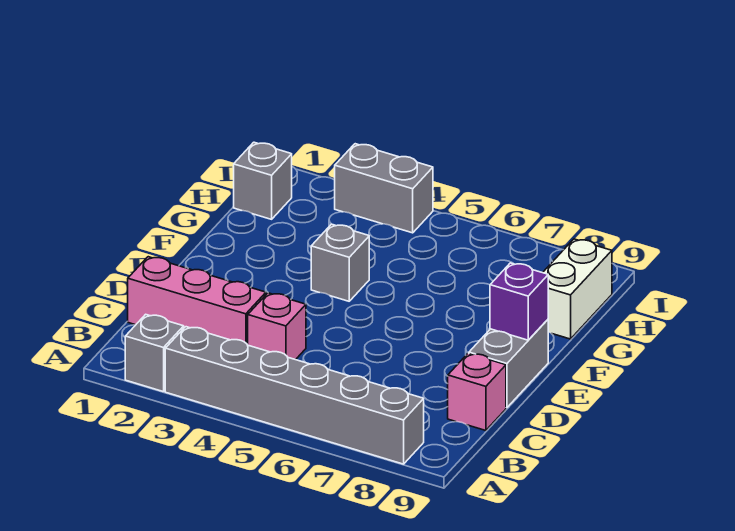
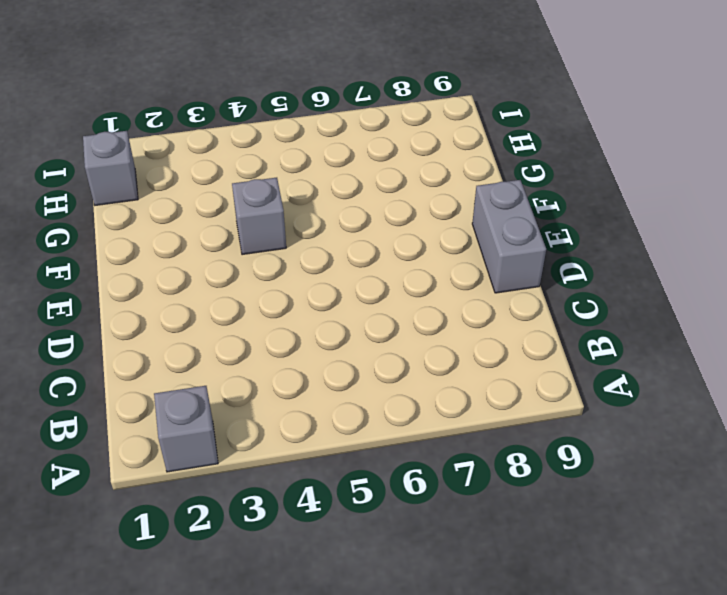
none -> grey brick A3:A8 level 1
none -> pink brick C1:C3 level 1

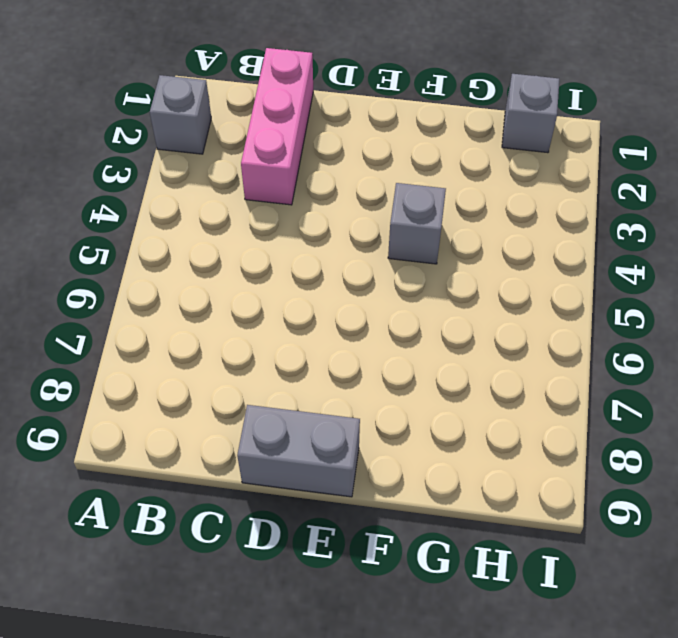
none -> grey brick A3:A8 level 1
none -> pink brick C4 level 1

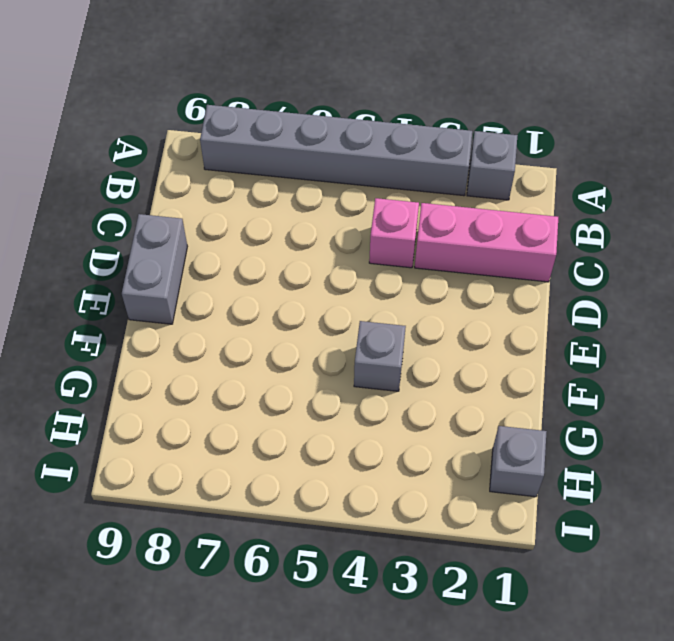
none -> pink brick C9 level 1
none -> white brick G9:H9 level 1

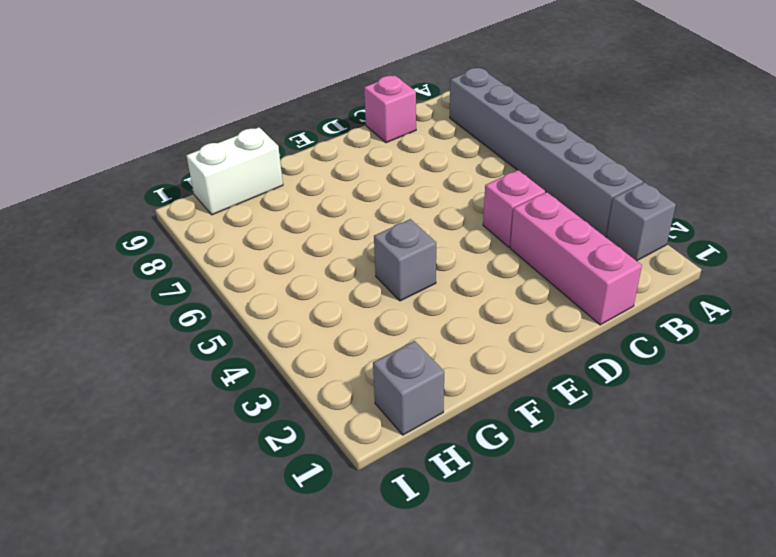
none -> grey brick D9:E9 level 1
none -> grey brick I3:I4 level 1

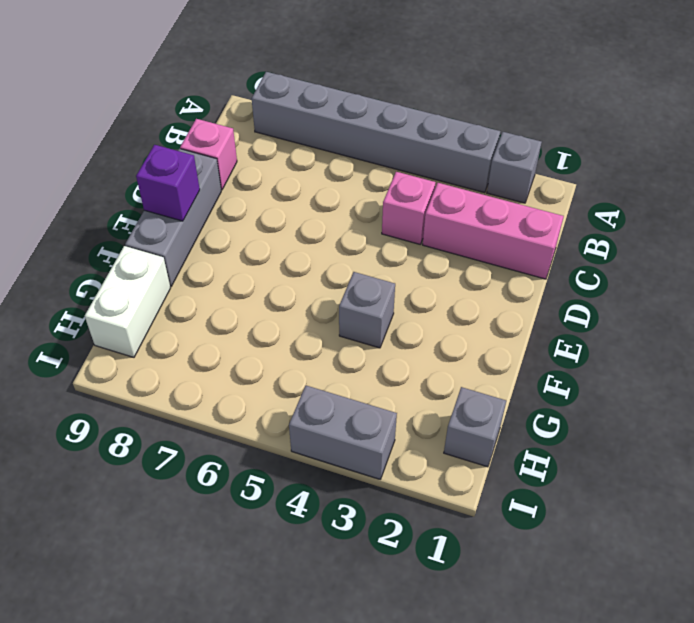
grey brick D9:F9 level 1 -> grey brick D9:E9 level 1

